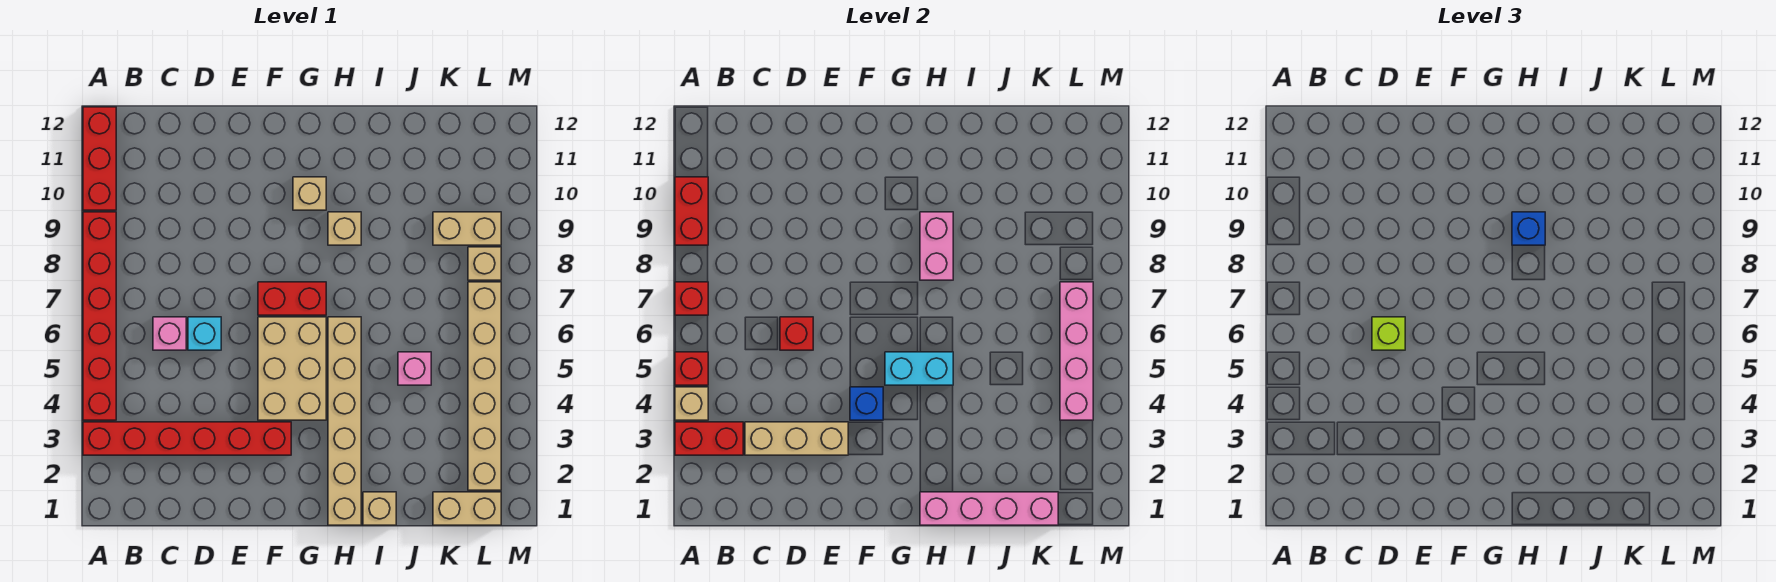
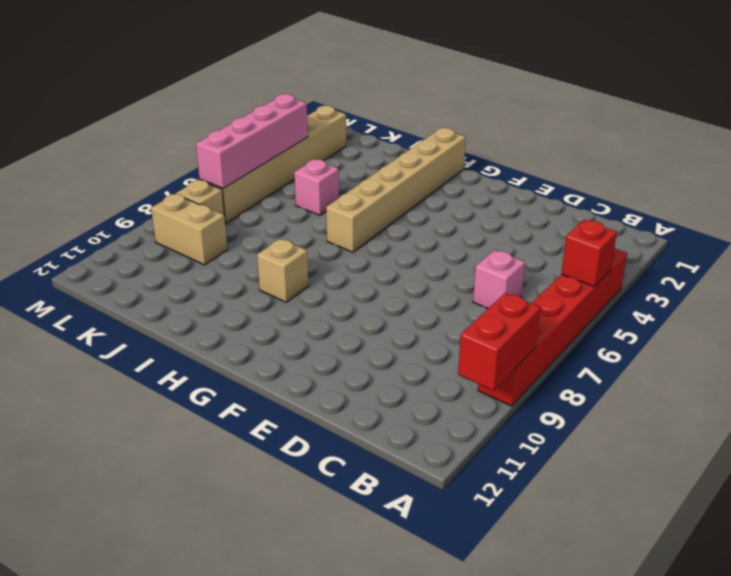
none -> red brick A3:F3 level 1
none -> red brick A10:A12 level 1
none -> cyan brick D6 level 1
none -> tan brick F4:G6 level 1

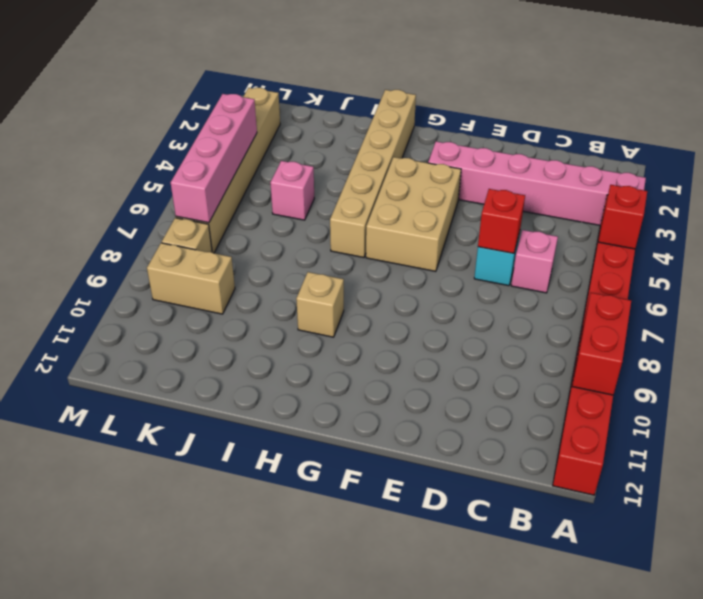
pink brick A3:F3 level 1 -> red brick A3:F3 level 1
none -> red brick F7:G7 level 1
none -> tan brick G10 level 1
none -> tan brick I1 level 1
none -> tan brick K1:L1 level 1

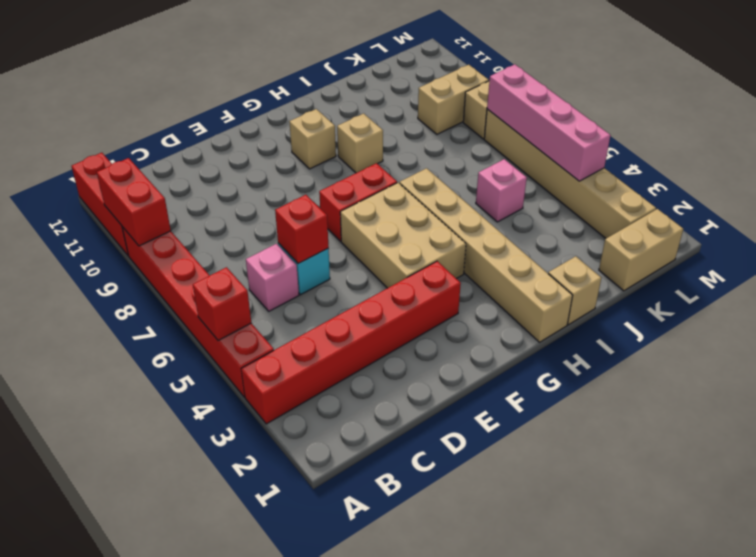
none -> red brick A3:B3 level 2
none -> tan brick A4 level 2
none -> red brick A7 level 2
none -> tan brick C3:E3 level 2

